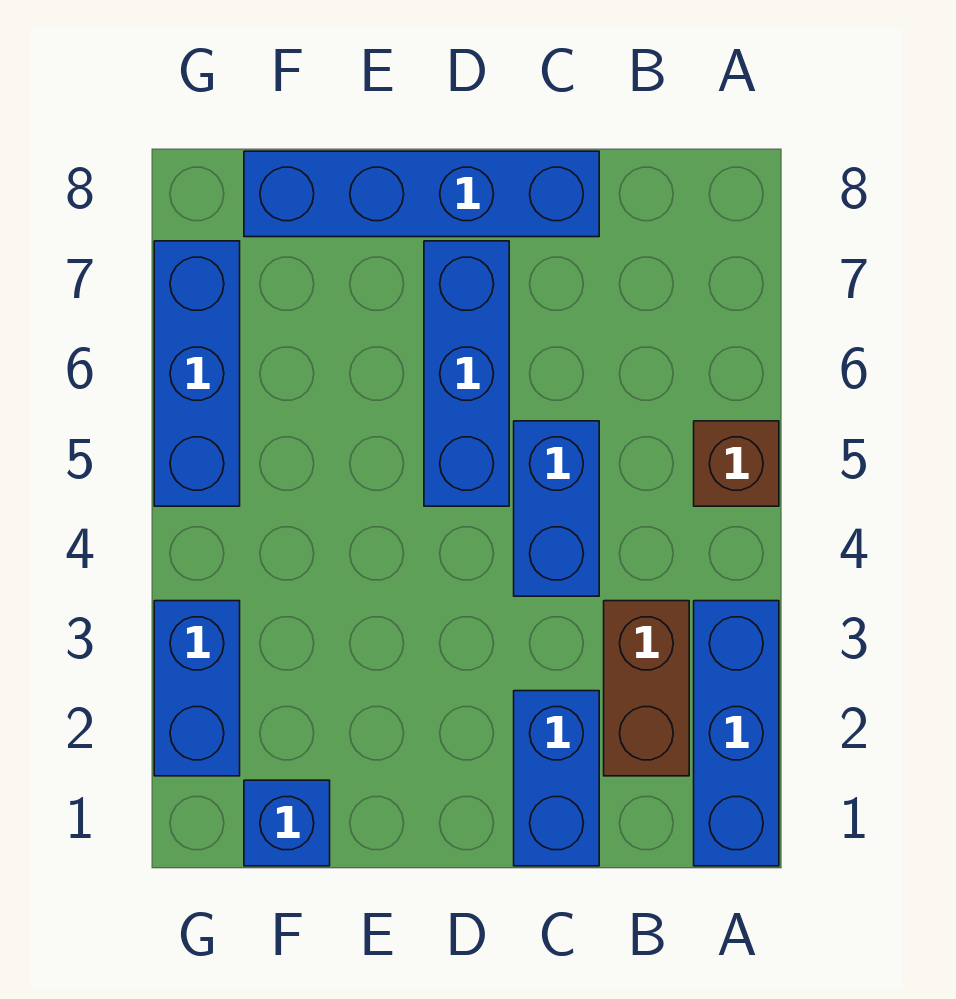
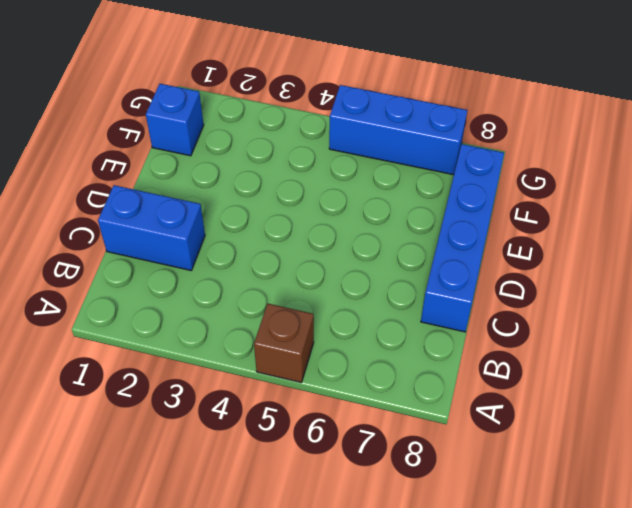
none -> blue brick A1:A3 level 1
none -> brown brick B2:B3 level 1

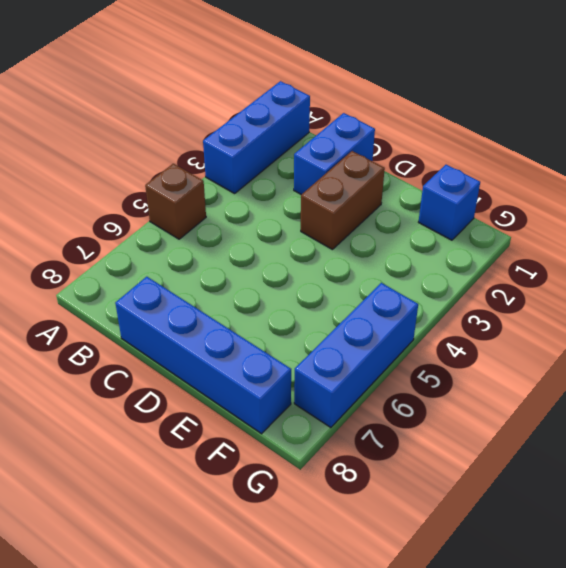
brown brick D2:D3 level 1 -> brown brick B2:B3 level 1
none -> blue brick C4:C5 level 1
none -> blue brick D5:D7 level 1

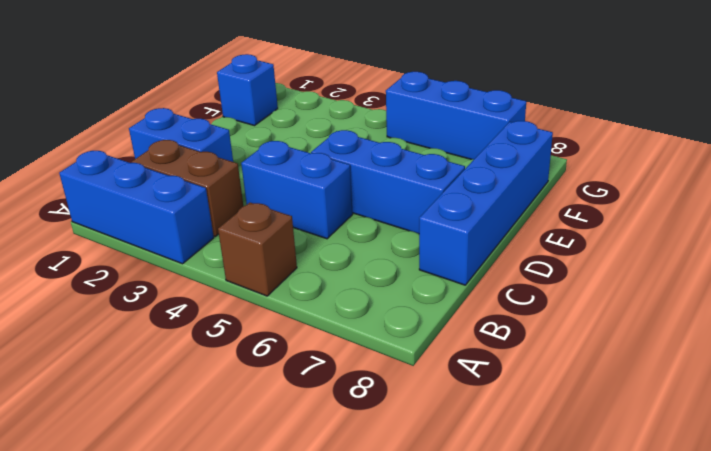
none -> blue brick G2:G3 level 1

